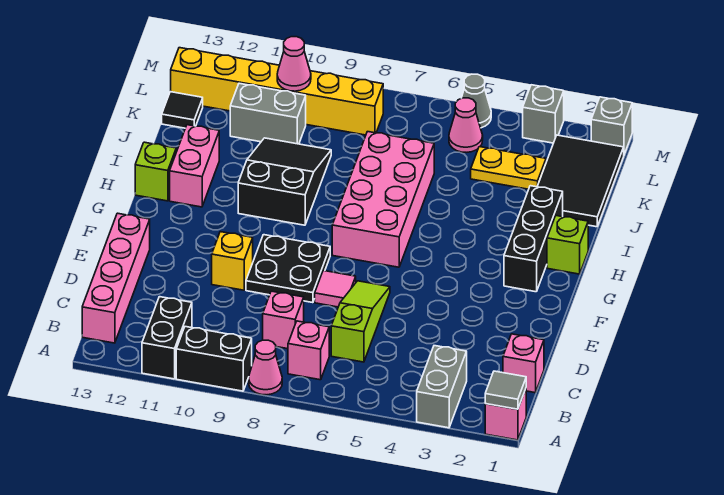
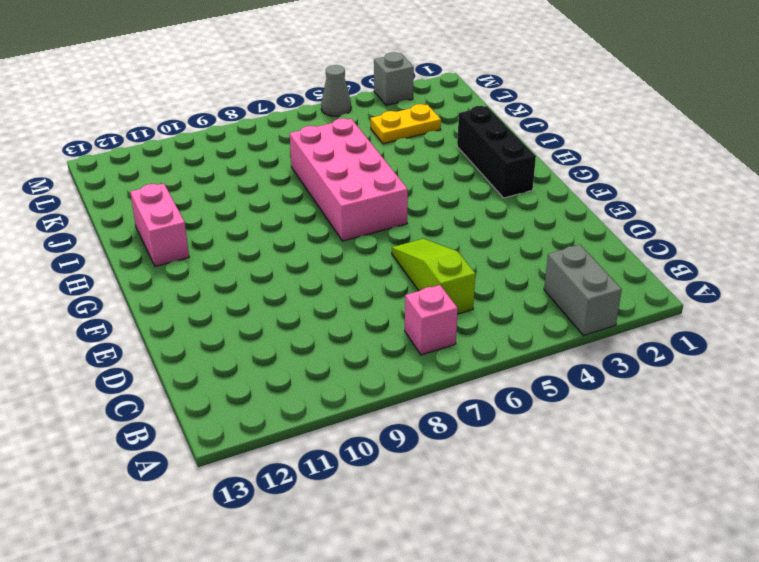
none -> pink brick A1 level 1
none -> pink cone A8 level 1
none -> black brick A9:A10 level 1
none -> black brick A11:B11 level 1

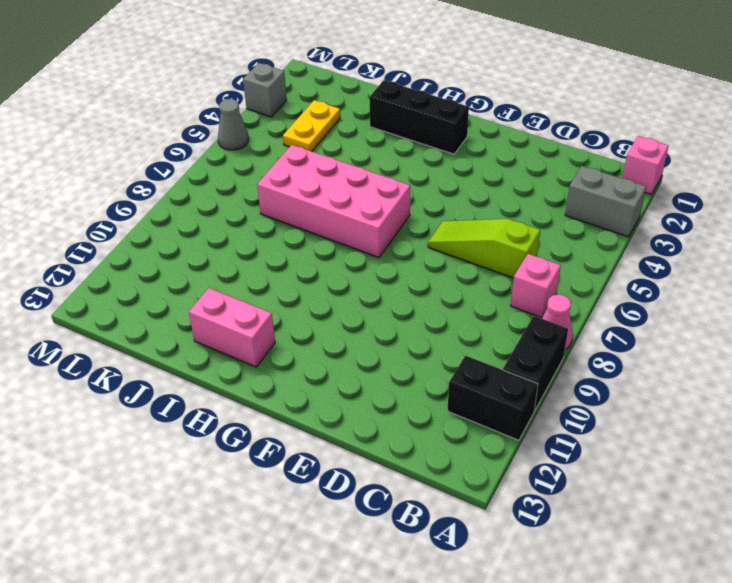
none -> pink brick B13:E13 level 1
none -> pink brick C1 level 1
none -> pink brick C8 level 1
none -> pink tile E7 level 1

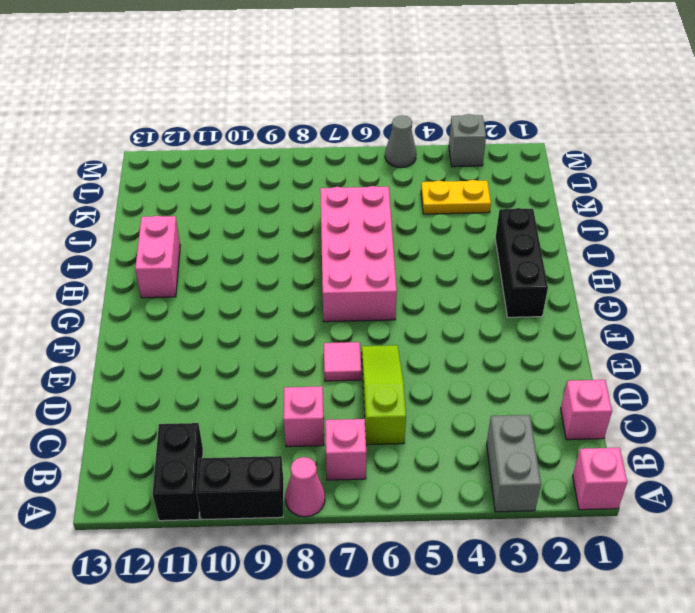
none -> pink brick B13:E13 level 1
none -> black plate E8:F9 level 1
none -> yellow brick E10 level 1
none -> lime brick H1 level 1

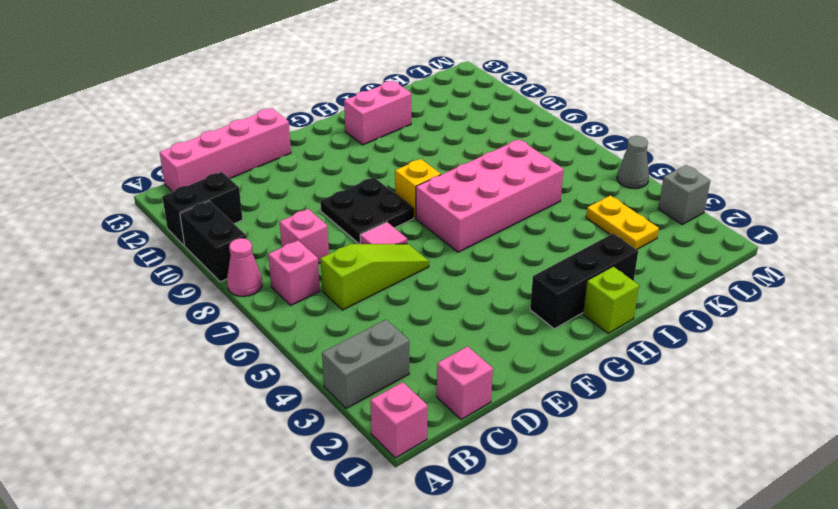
yellow brick G8 level 1 -> yellow brick E10 level 1
none -> black slope H9:J10 level 1 top H
none -> lime brick H13 level 1
none -> black tile J1:L2 level 1
none -> grey brick K10:K11 level 1

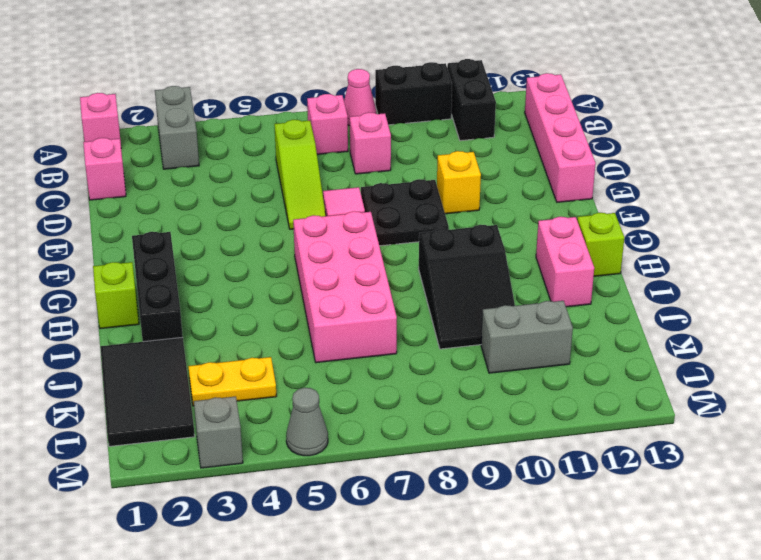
none -> black tile K13 level 1
none -> pink cone L5 level 1
none -> yellow brick L8:L13 level 1
none -> grey brick M1 level 1

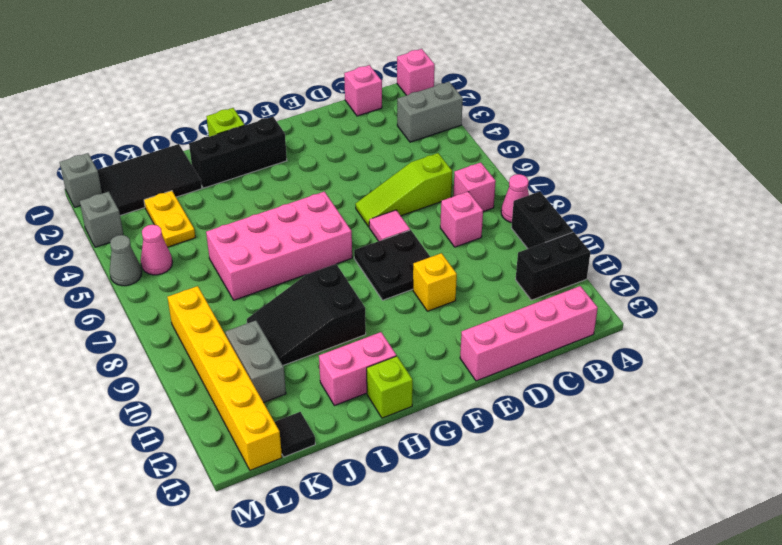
none -> grey tile A1 level 2
none -> pink cone L10 level 2

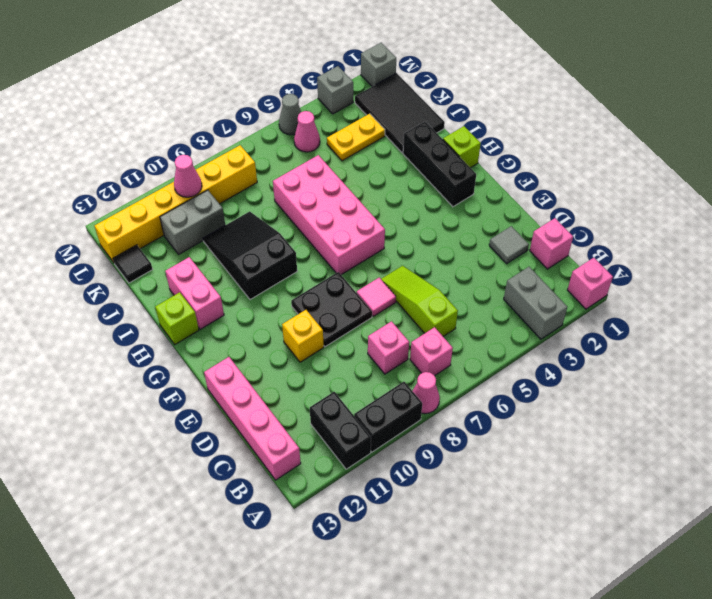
grey tile D2 level 1 -> grey tile A1 level 2

